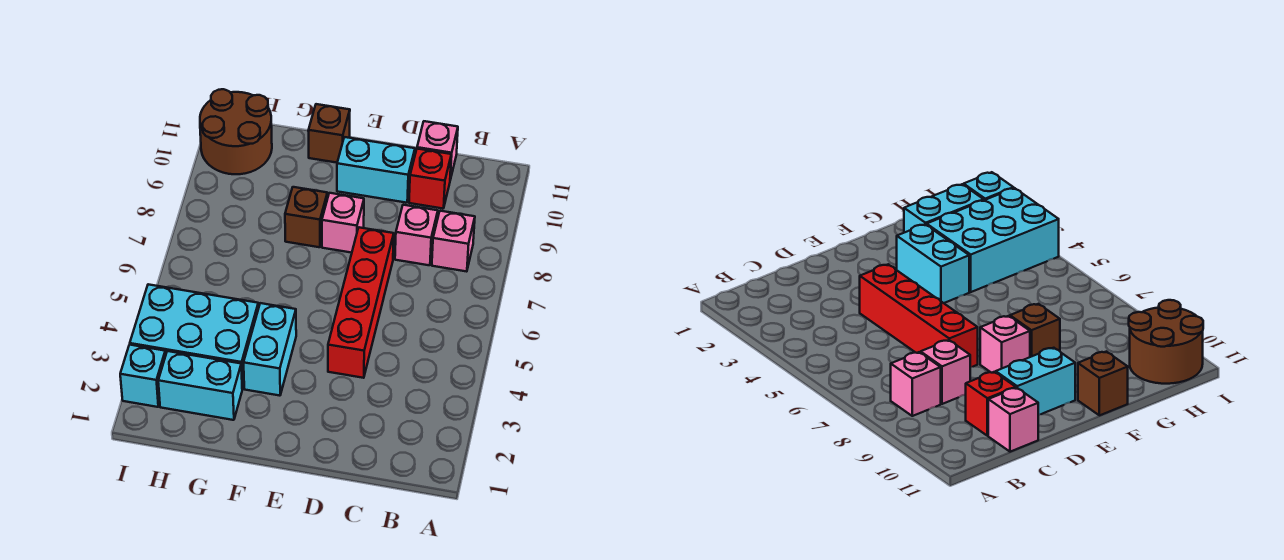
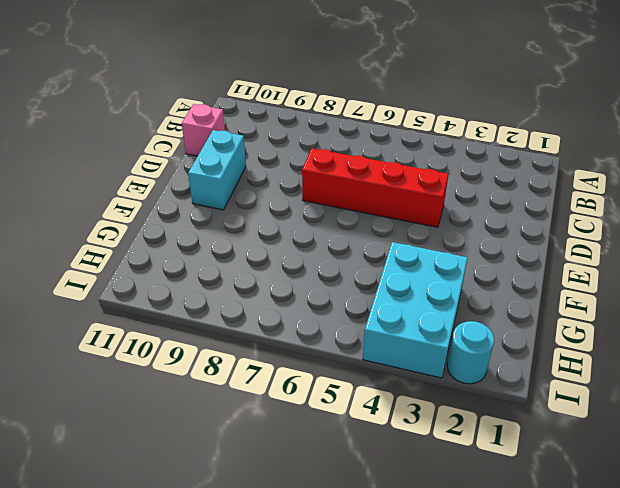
cyan round brick I2 level 1 -> cyan brick I2 level 1
none -> pink brick B8 level 1
none -> pink brick C8 level 1
none -> red brick C10 level 1

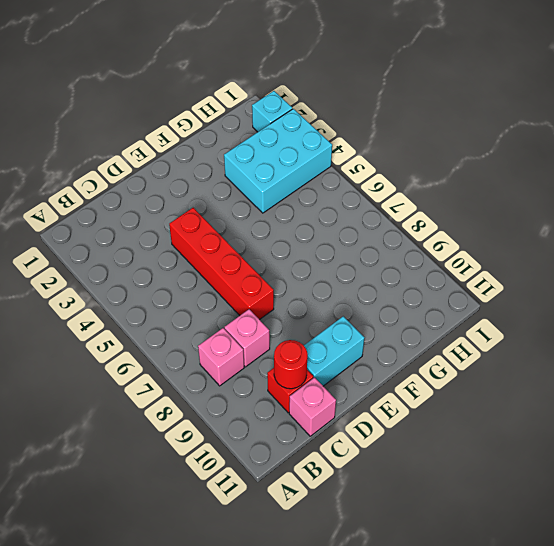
red round brick C10 level 2 -> none
none -> pink brick E8 level 1
none -> cyan brick F3:F4 level 1
none -> brown brick F8 level 1

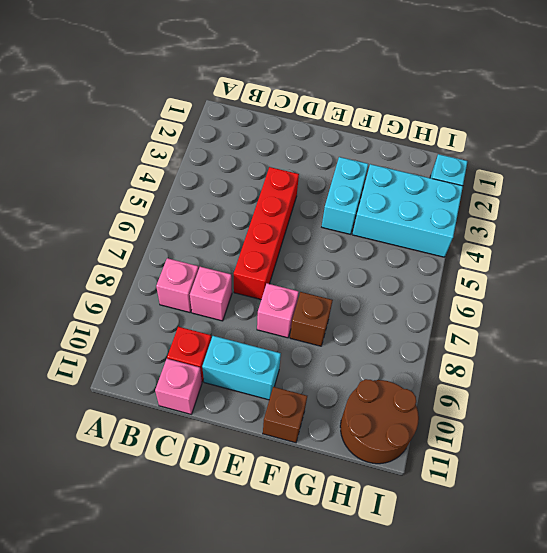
none -> cyan brick G2:H2 level 1

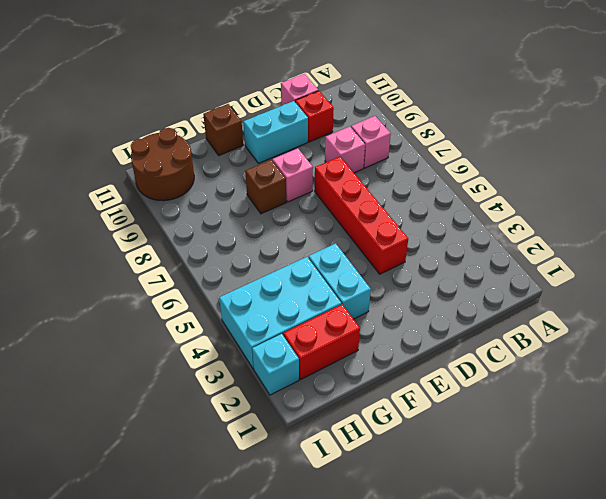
red brick G2:H2 level 1 -> cyan brick G2:H2 level 1

